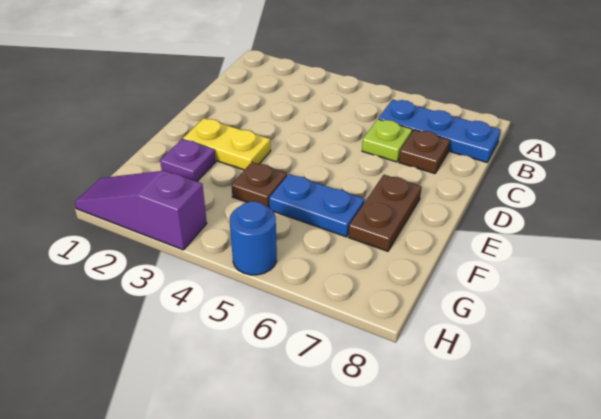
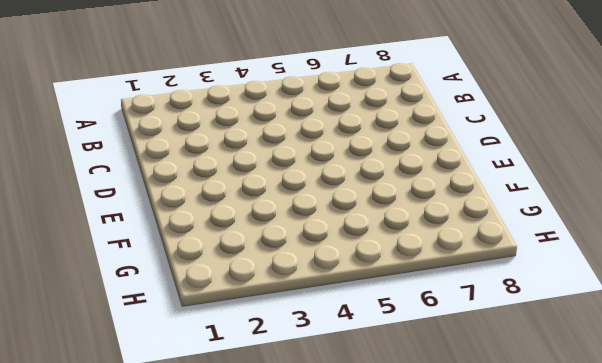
none -> blue plate B6:B8 level 1
none -> lime plate C6 level 1

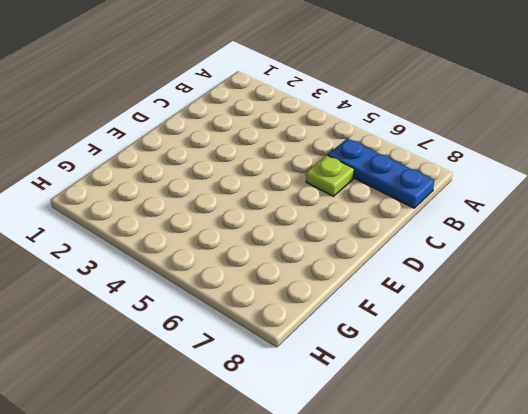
none -> brown plate C7 level 1
none -> yellow plate E2:E3 level 1

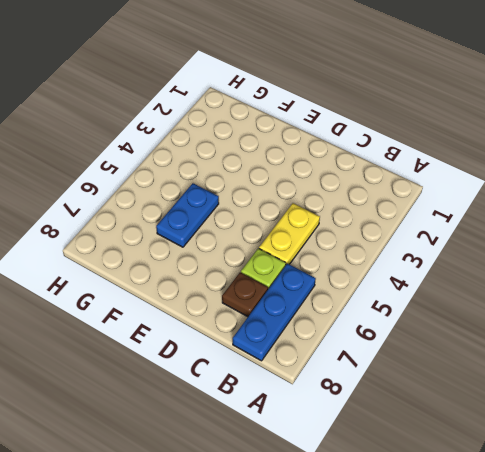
yellow plate C4:C5 level 1 -> yellow plate E2:E3 level 1
none -> brown plate E7:F7 level 1
none -> purple plate F2 level 1

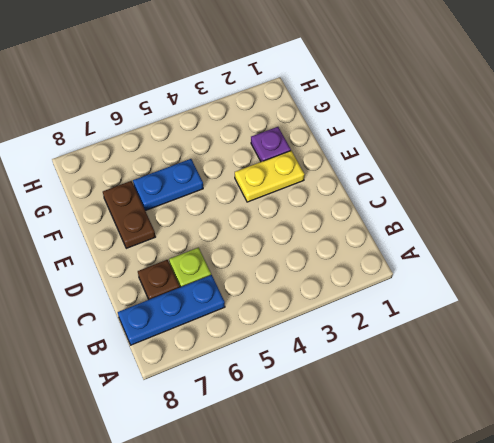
none -> brown plate F4 level 1
none -> purple slope H1:H3 level 1 top 3

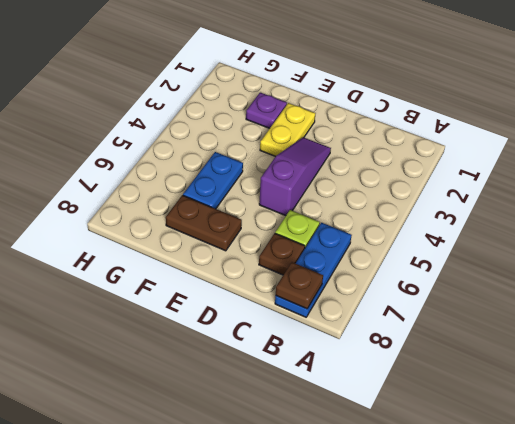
brown plate B8 level 2 -> brown plate F4 level 1
purple slope D3:D5 level 1 top 5 -> purple slope H1:H3 level 1 top 3
none -> blue round brick H5 level 1

